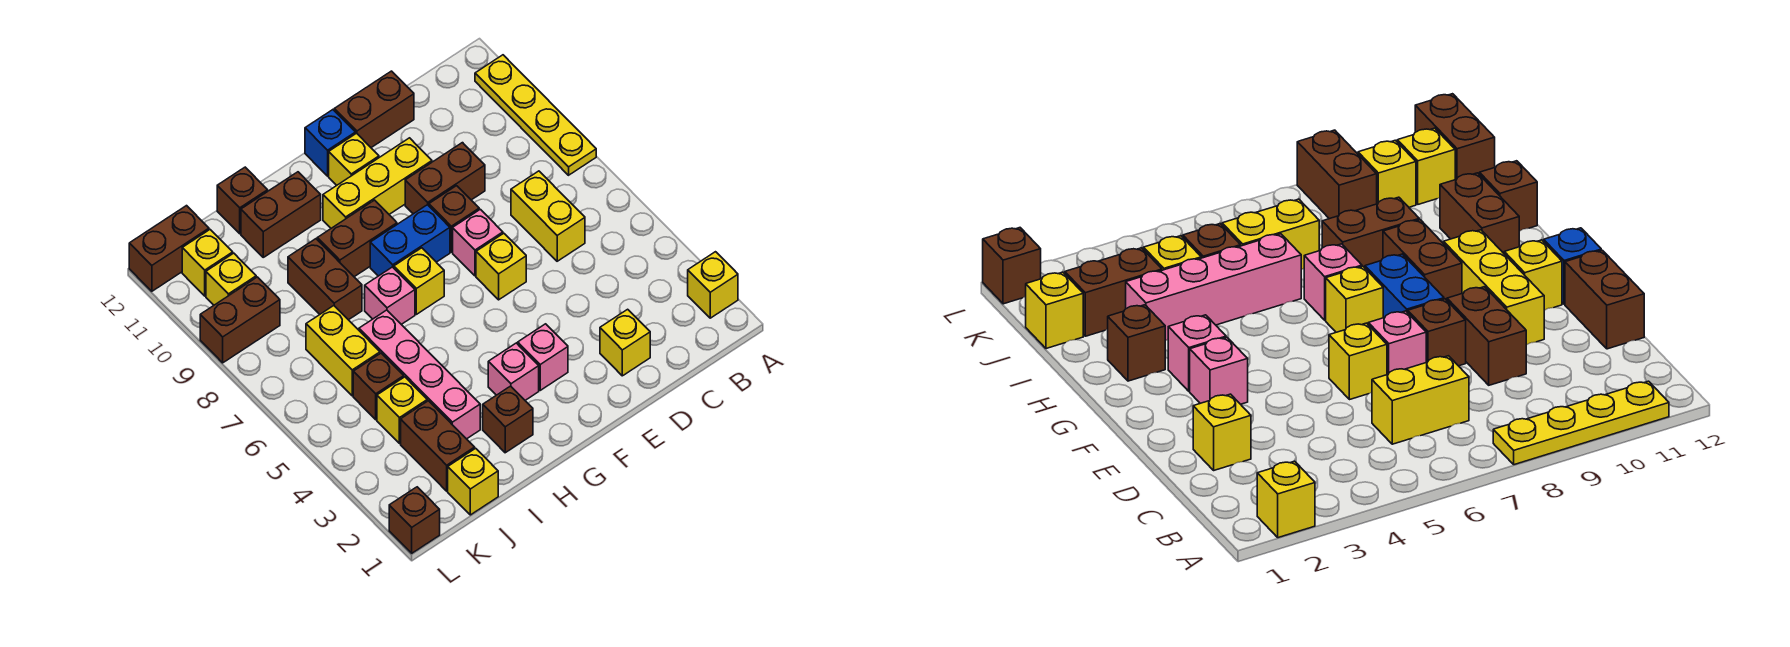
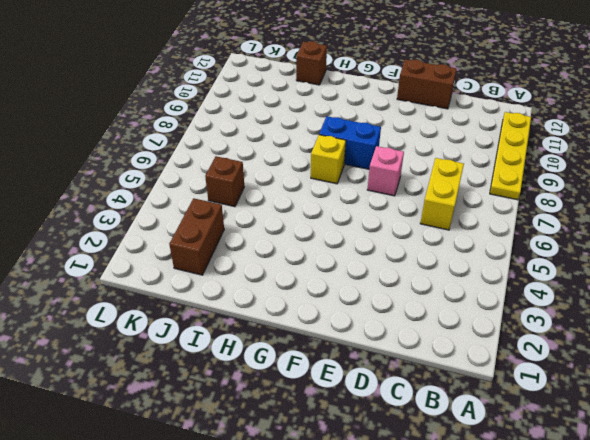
none -> yellow brick A2 level 1
none -> yellow brick D2 level 1
none -> brown brick D9:E9 level 1
none -> yellow brick E6 level 1

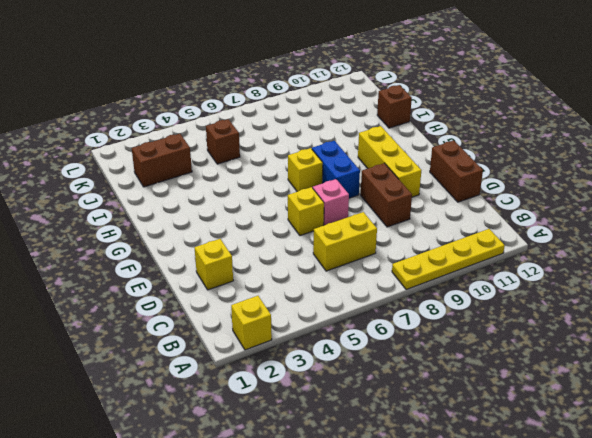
none -> brown brick E8 level 1
none -> pink brick F3 level 1
none -> yellow brick F11 level 1
none -> blue brick F12 level 1

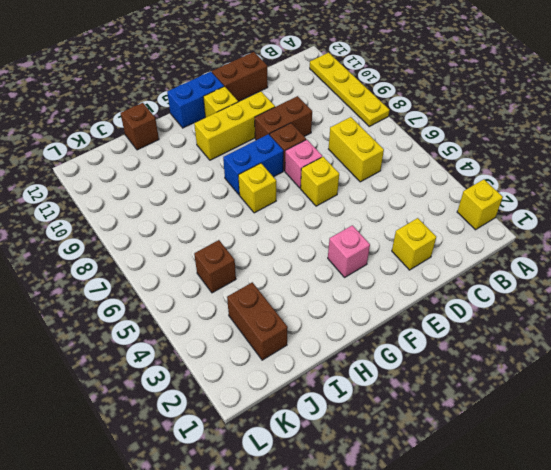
blue brick F12:G12 level 1 -> blue brick F12 level 1
none -> pink brick G3 level 1
none -> brown brick G9:H9 level 1
none -> brown brick H2 level 1
none -> pink brick H7 level 1

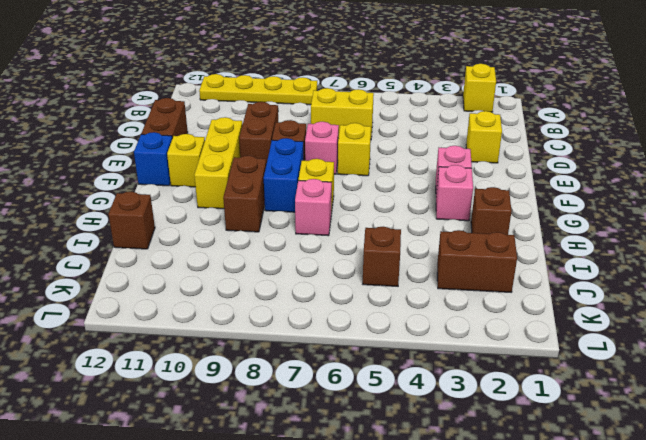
none -> brown brick H11:I11 level 1
none -> pink brick I3:I6 level 1
none -> brown brick I8:I9 level 1
none -> yellow brick J1 level 1

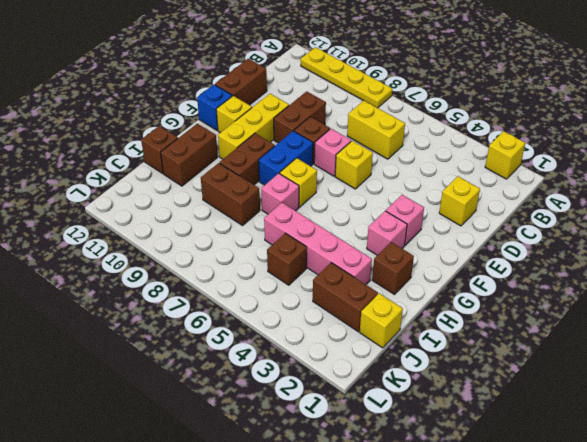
none -> yellow brick J4 level 1
none -> yellow brick J6:J7 level 1
none -> brown brick K9:L9 level 1
none -> yellow brick K10 level 1

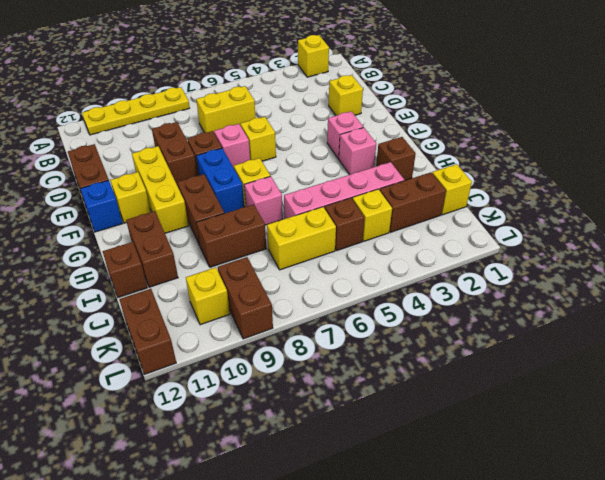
none -> yellow brick K11 level 1
none -> brown brick L1 level 1

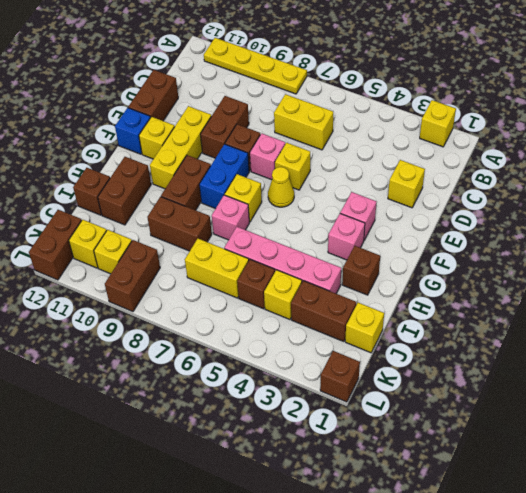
yellow cone F6 level 1 -> none

